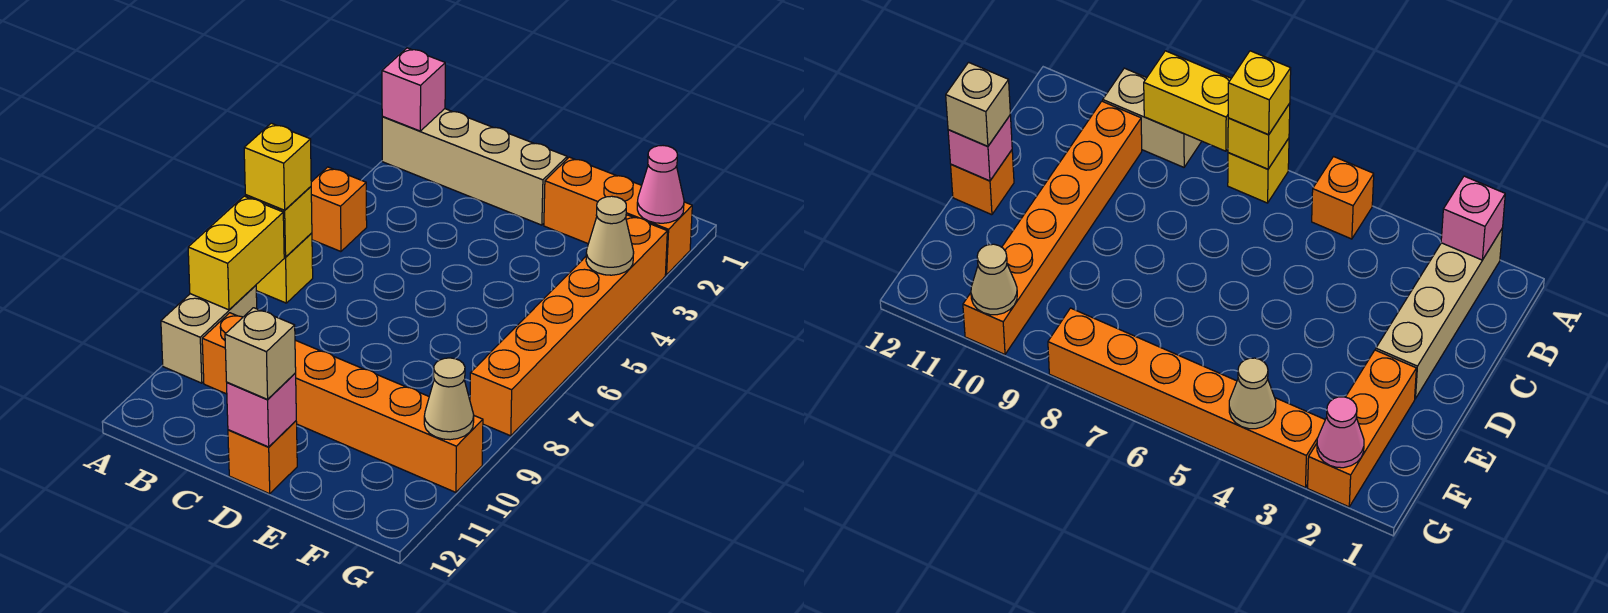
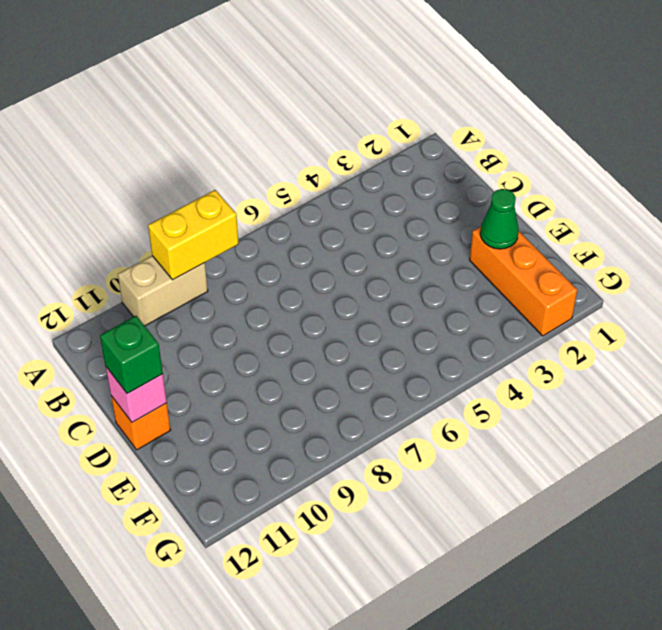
green brick D12 level 3 -> tan brick D12 level 3
green cone E2 level 2 -> none
none -> tan brick A2:D2 level 1
none -> orange brick A5 level 1
none -> yellow brick A7 level 1

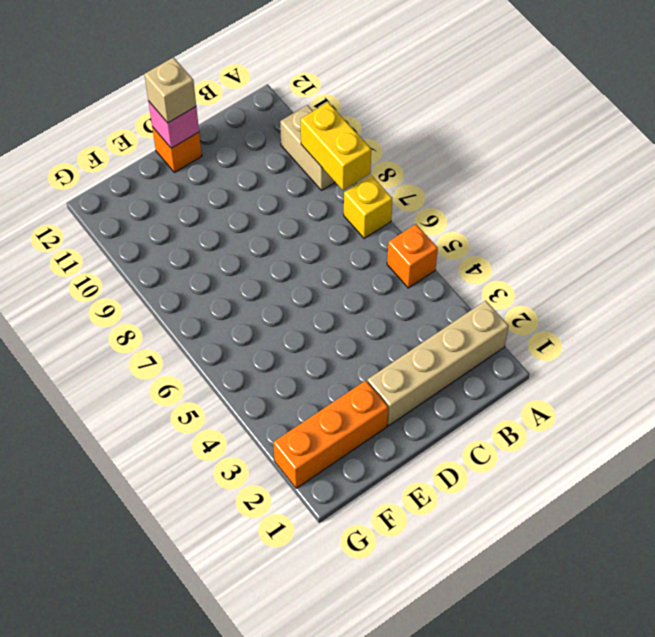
none -> orange brick B10:G10 level 1
none -> orange brick G3:G8 level 1
none -> pink brick A2 level 2

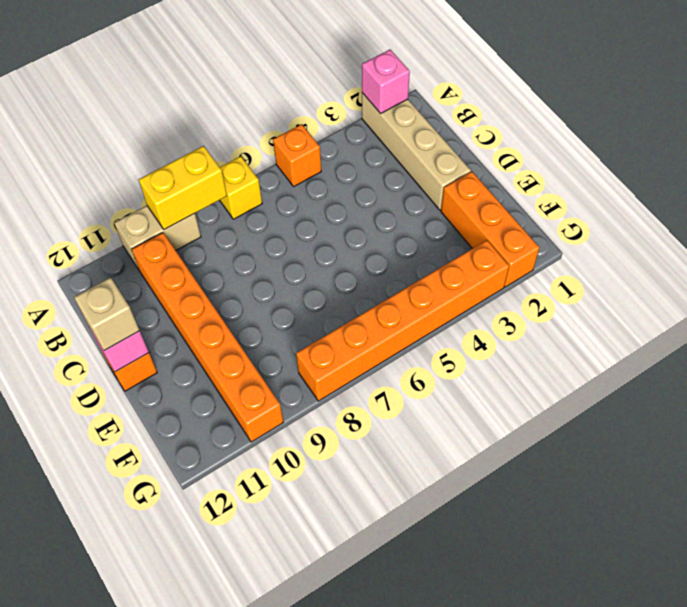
none -> yellow brick A7 level 2
none -> pink cone G2 level 2
none -> tan cone G4 level 2

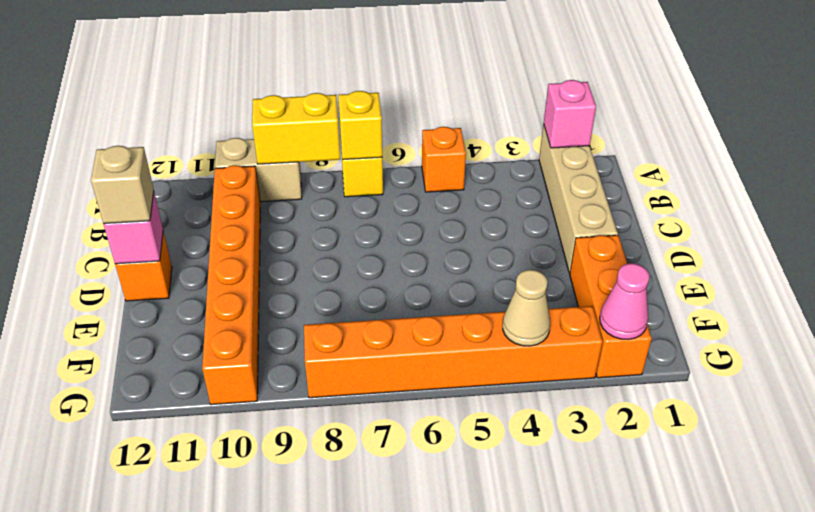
none -> tan cone G10 level 2
none -> yellow brick A7 level 3

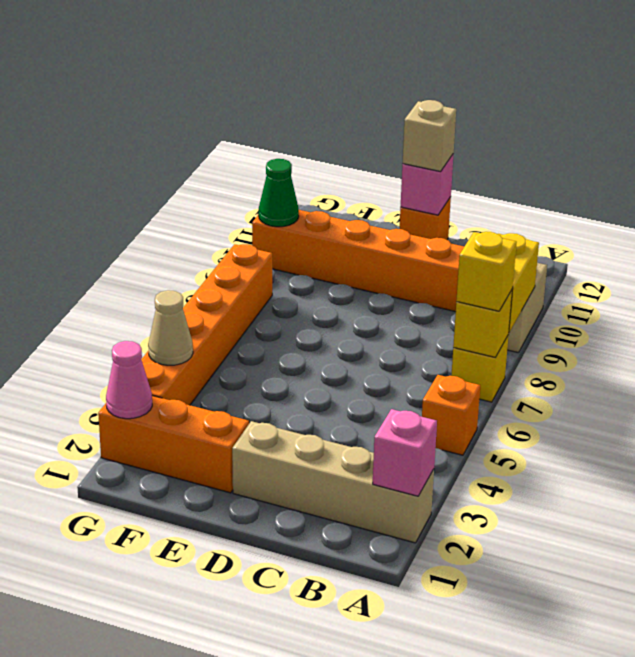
green cone G10 level 2 -> tan cone G10 level 2

